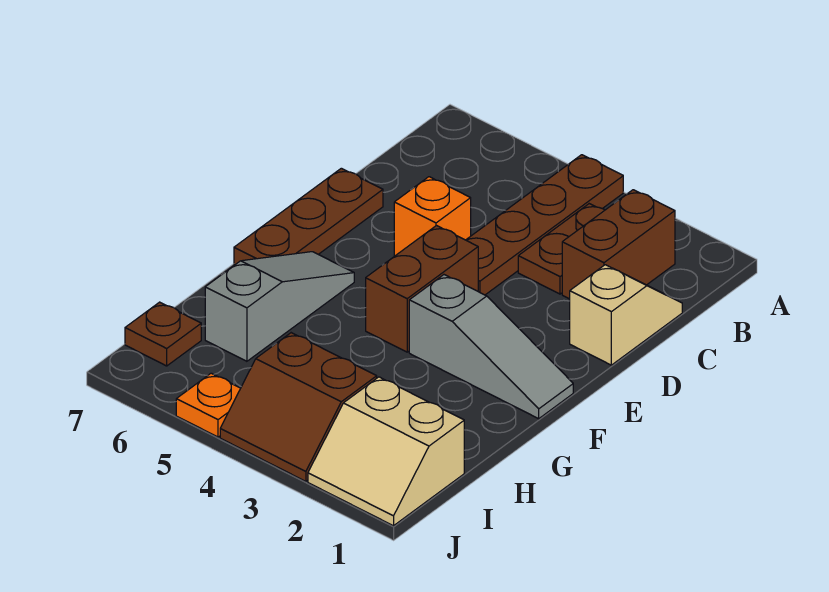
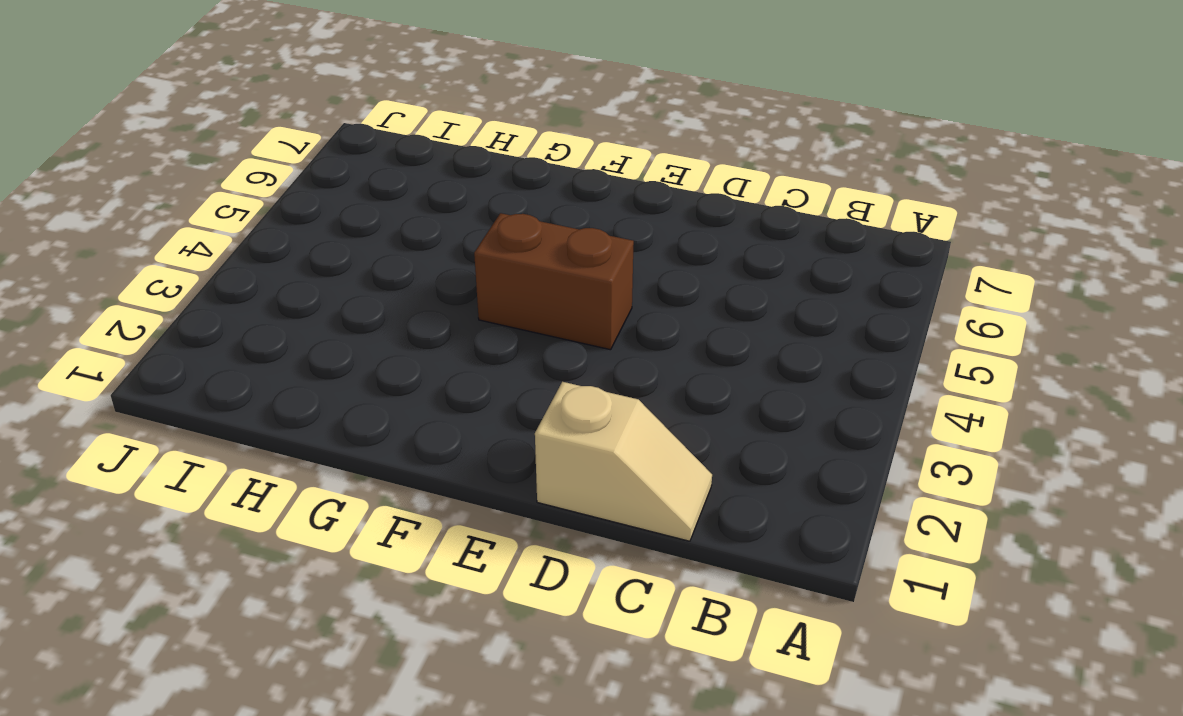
none -> brown plate A4:D4 level 1
none -> brown brick B2:C2 level 1
none -> brown plate B3:C3 level 1

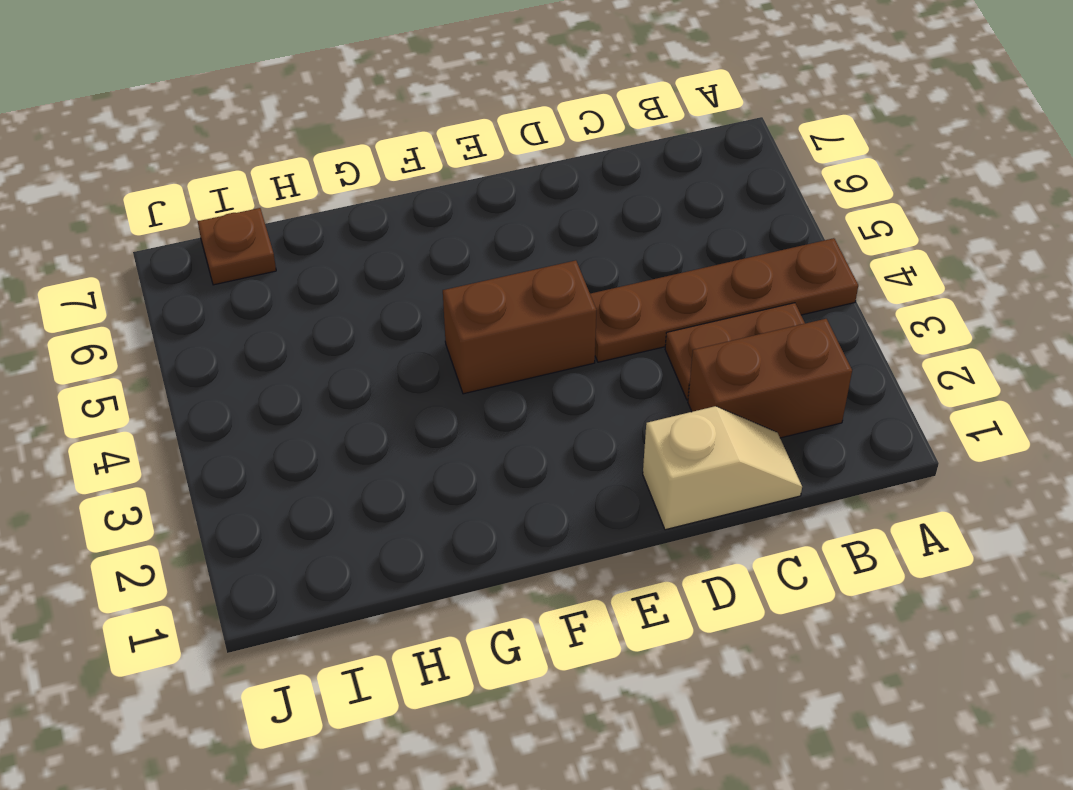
none -> orange brick D5 level 1
none -> brown plate D7:F7 level 1
none -> grey slope F1:F3 level 1 top 3

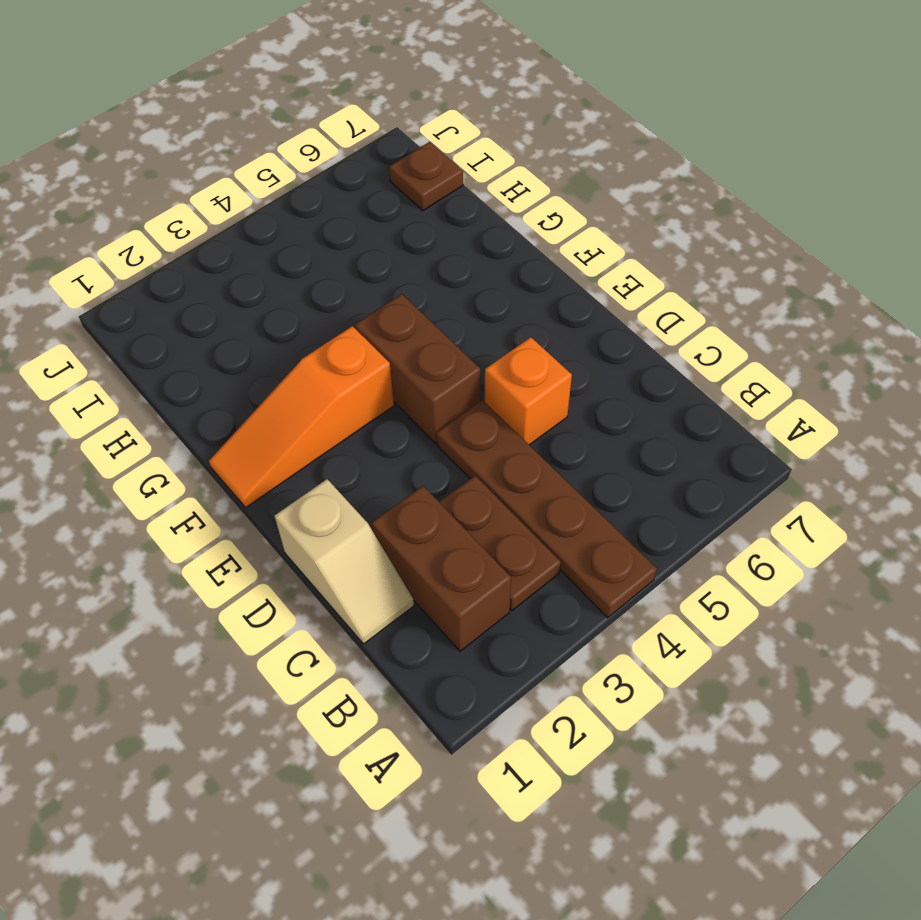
orange slope F1:F3 level 1 top 3 -> grey slope F1:F3 level 1 top 3
none -> brown plate D7:F7 level 1
none -> grey slope F6:H6 level 1 top H
none -> tan slope I1:J2 level 1 top I

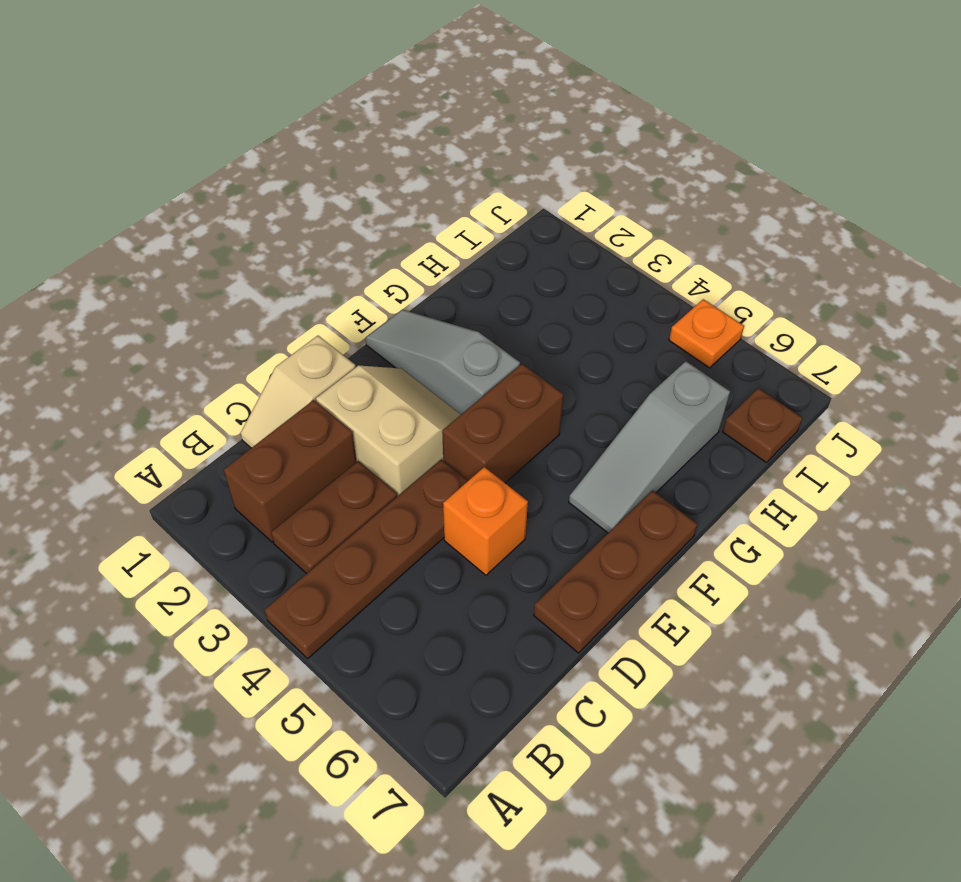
tan slope D2:E3 level 1 top D -> tan slope I1:J2 level 1 top I
none -> brown slope I3:J4 level 1 top I

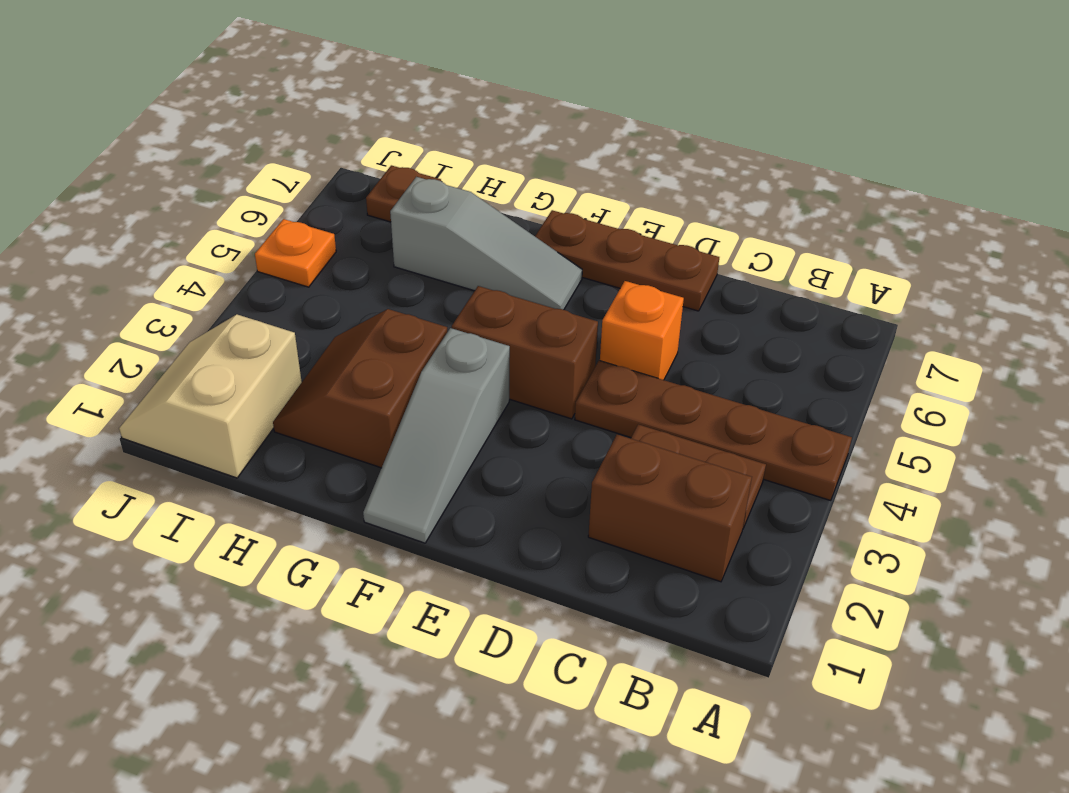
brown slope G2:H3 level 1 top G -> brown slope I3:J4 level 1 top I
none -> tan slope C1:D1 level 1 top D

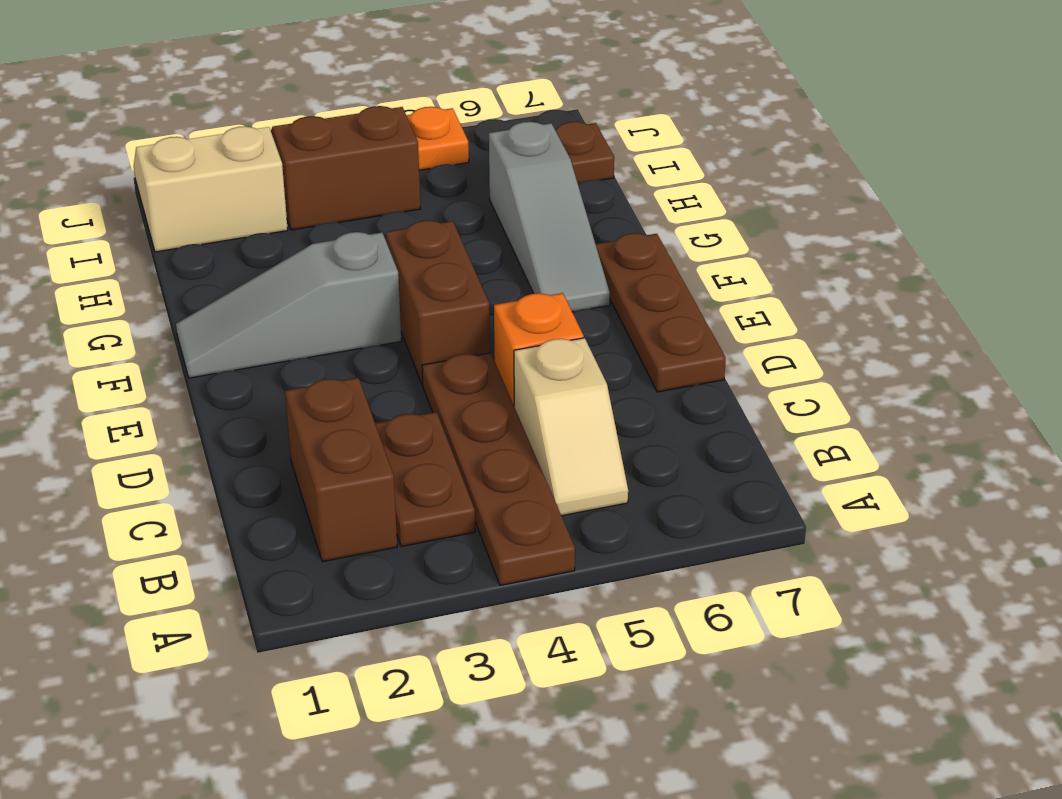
tan slope B5:C5 level 1 top C -> tan slope C1:D1 level 1 top D

